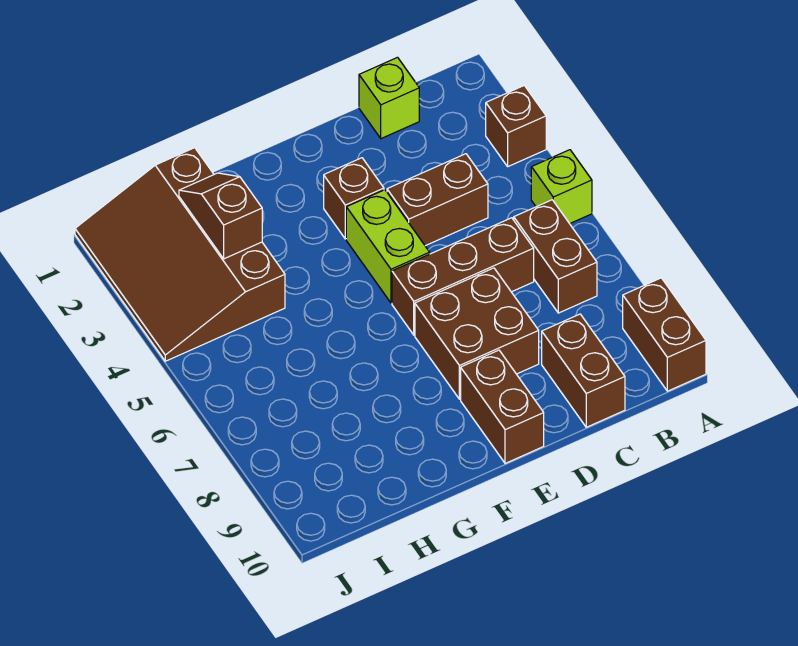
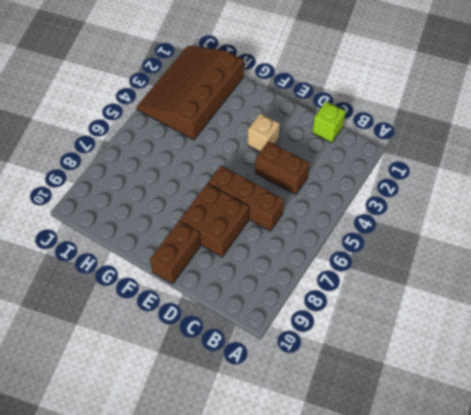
tan brick E3 level 1 -> brown brick E3 level 1
none -> brown brick A3 level 1
none -> lime brick A5 level 1
none -> brown brick A9:A10 level 1

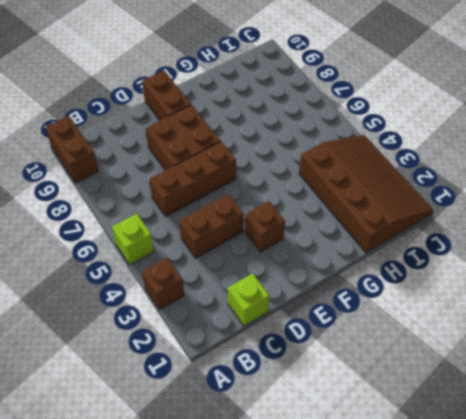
none -> brown brick B6:B7 level 1
none -> brown brick C9:C10 level 1
none -> lime brick E4:E5 level 1

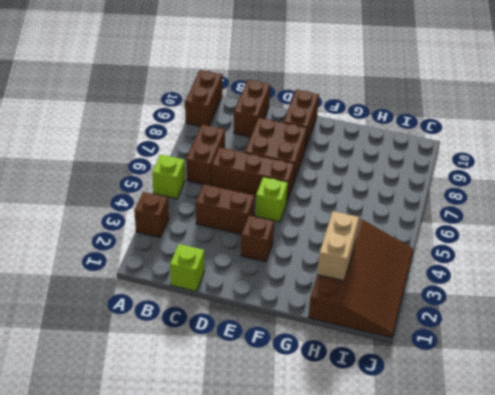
lime brick E5 level 1 -> lime brick E4:E5 level 1
tan brick H2:H3 level 2 -> brown slope H2:H3 level 2 top 3

